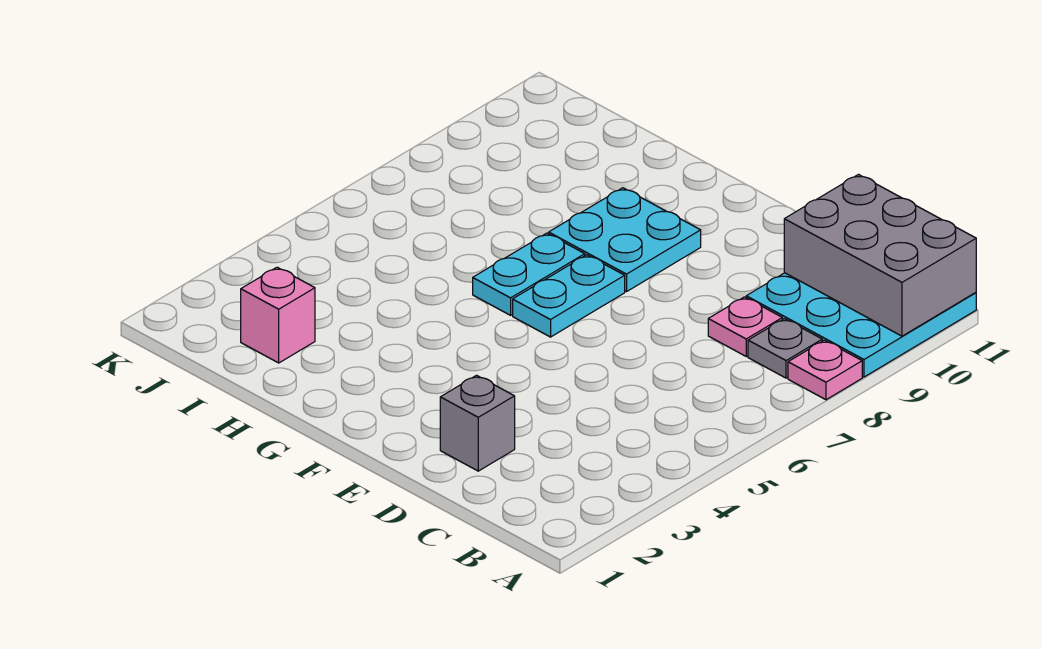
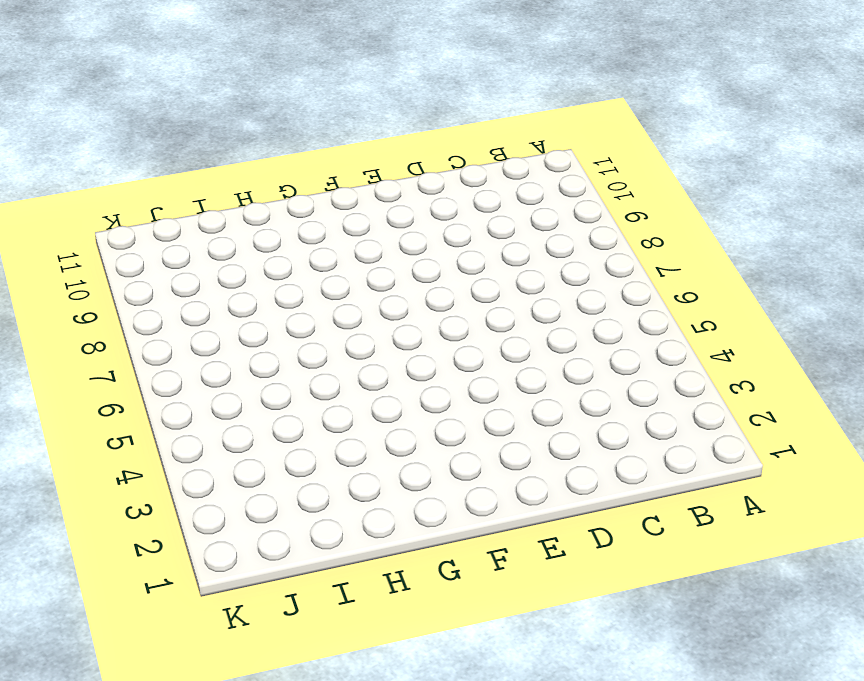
none -> pink plate A8 level 1
none -> cyan plate A9:C11 level 1

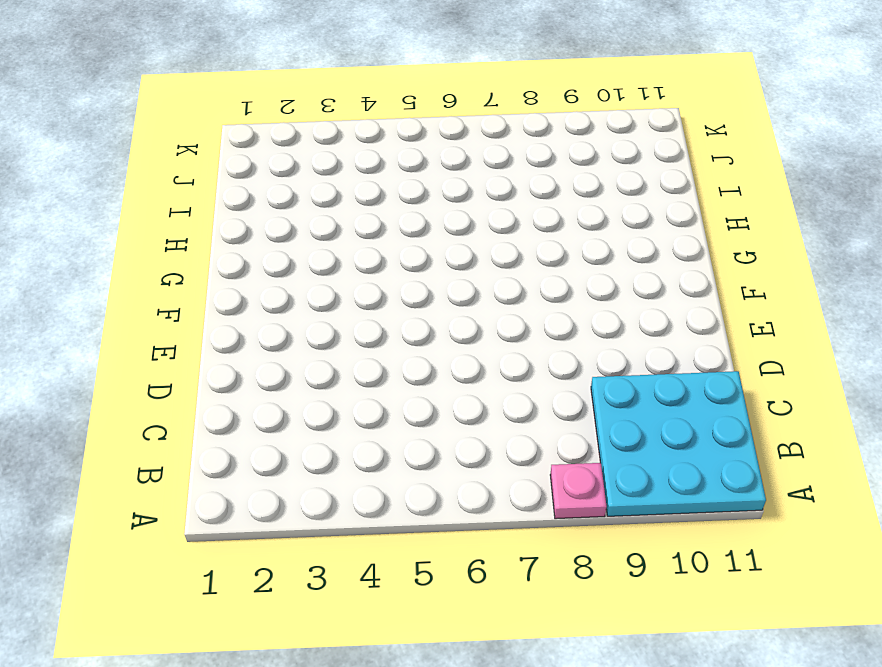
none -> grey plate B8 level 1
none -> pink plate C8 level 1

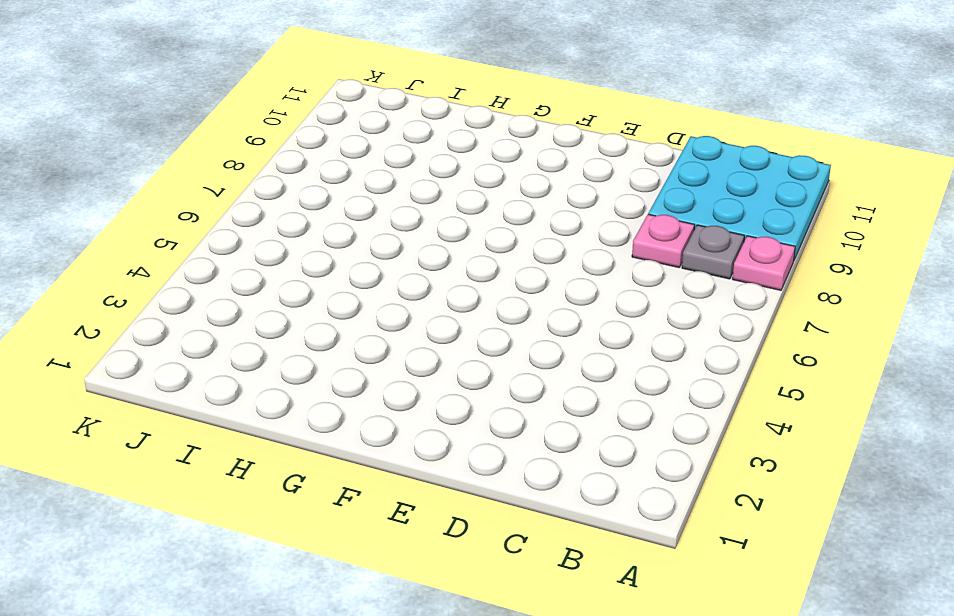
none -> grey brick D2 level 1
none -> cyan plate F6:F7 level 1

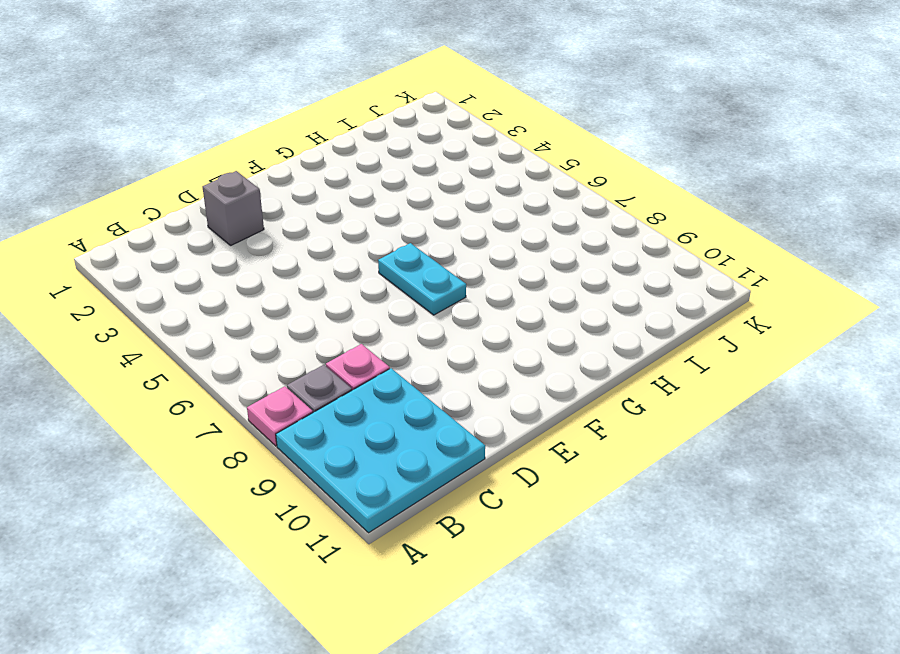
none -> cyan plate F8:G9 level 1
none -> cyan plate G6:G7 level 1

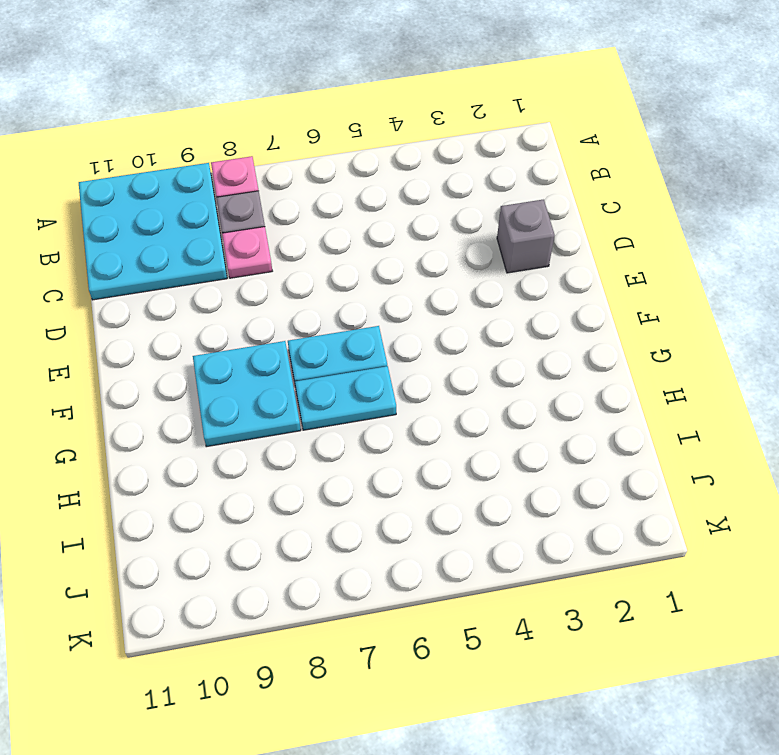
none -> pink brick I2 level 1
none -> grey brick A10:C11 level 2

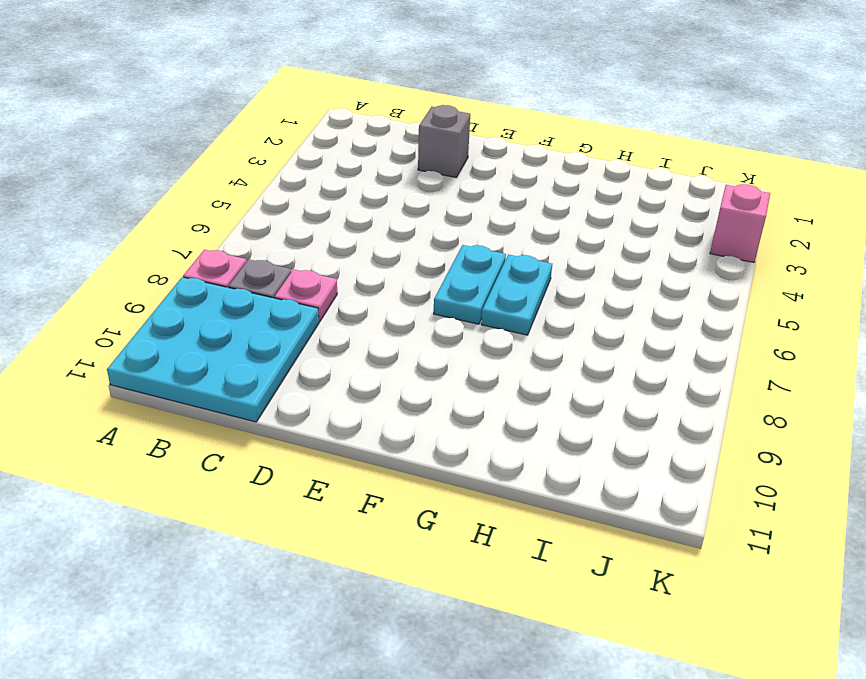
pink brick K3 level 1 -> pink brick I2 level 1
none -> cyan plate F8:G9 level 1
none -> grey brick A10:C11 level 2

